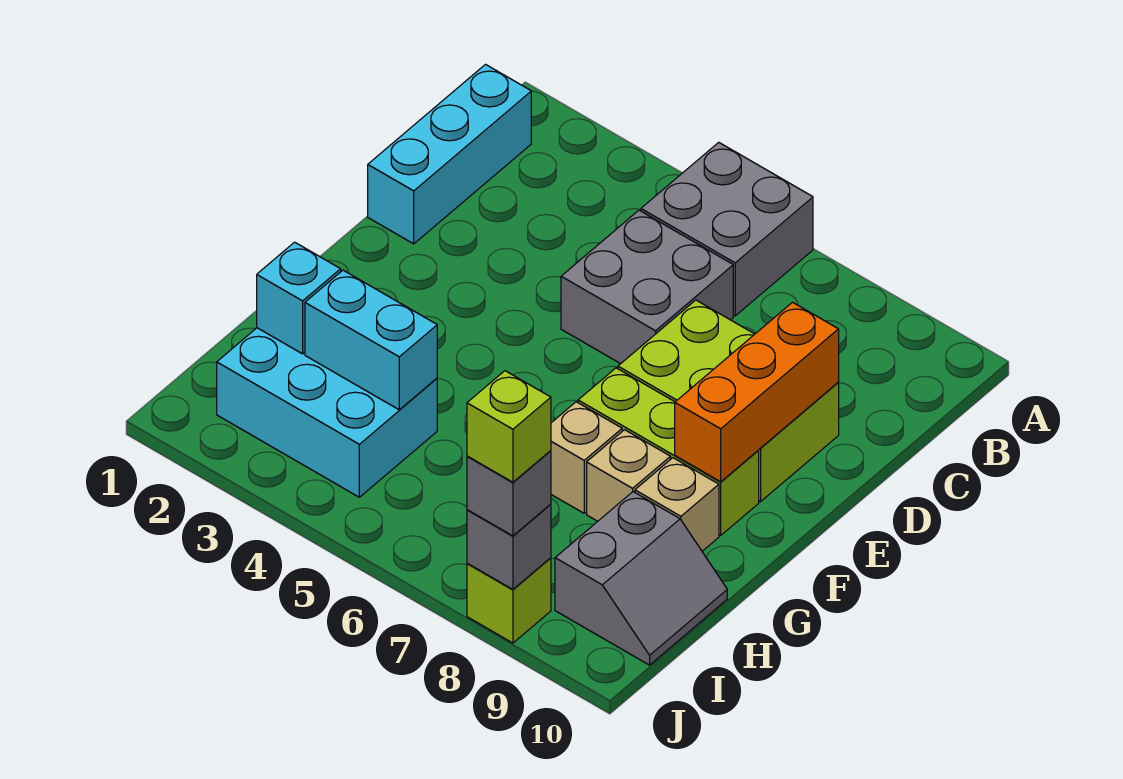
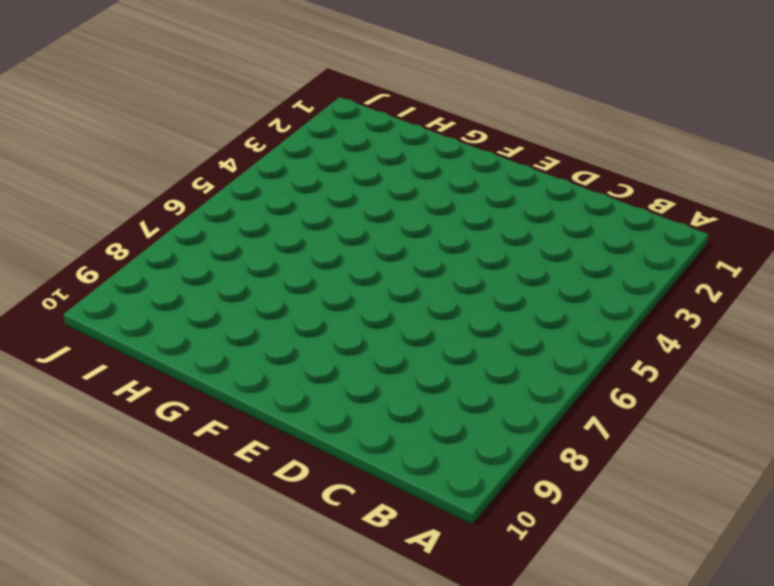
none -> grey brick A5:B6 level 1
none -> cyan brick B1:D1 level 1
none -> grey brick C5:D6 level 1

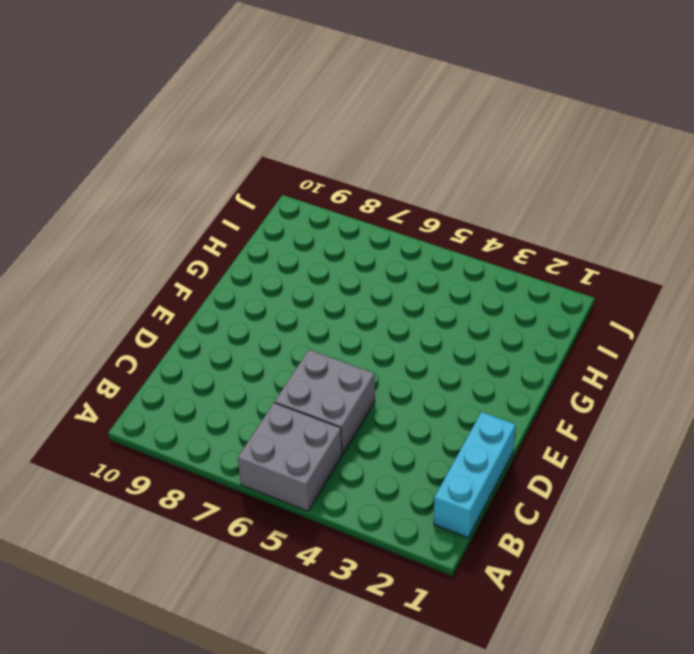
none -> lime brick D7:E9 level 1
none -> lime brick F7:F9 level 1
none -> tan brick G7 level 1

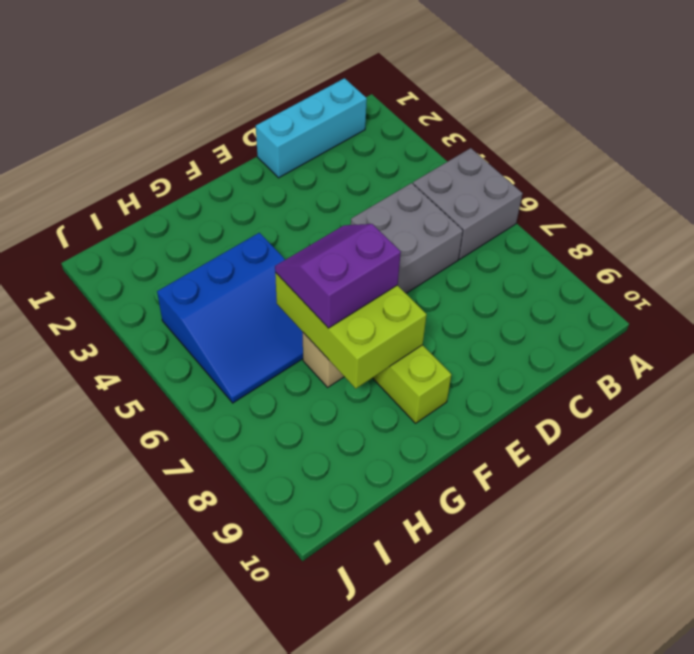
lime brick F6:G8 level 2 -> lime brick D7:E9 level 1
purple slope F6:G7 level 3 top 7 -> none
blue slope G4:I6 level 1 top 4 -> cyan brick H2:I4 level 1
none -> tan brick G8 level 1
none -> tan brick G9 level 1
none -> grey slope H9:I10 level 1 top 9

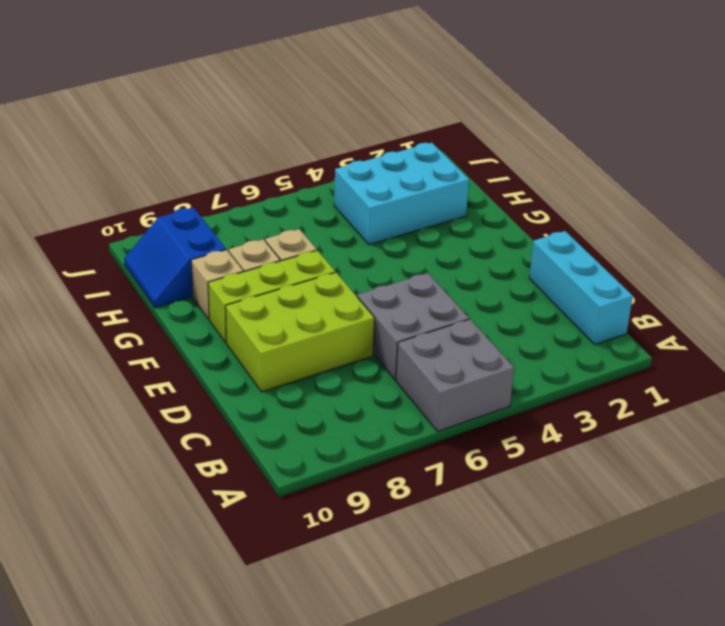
blue slope H9:I10 level 1 top 9 -> grey slope H9:I10 level 1 top 9
none -> lime brick J8 level 1
none -> orange brick D9:F9 level 2
none -> cyan brick H2 level 2

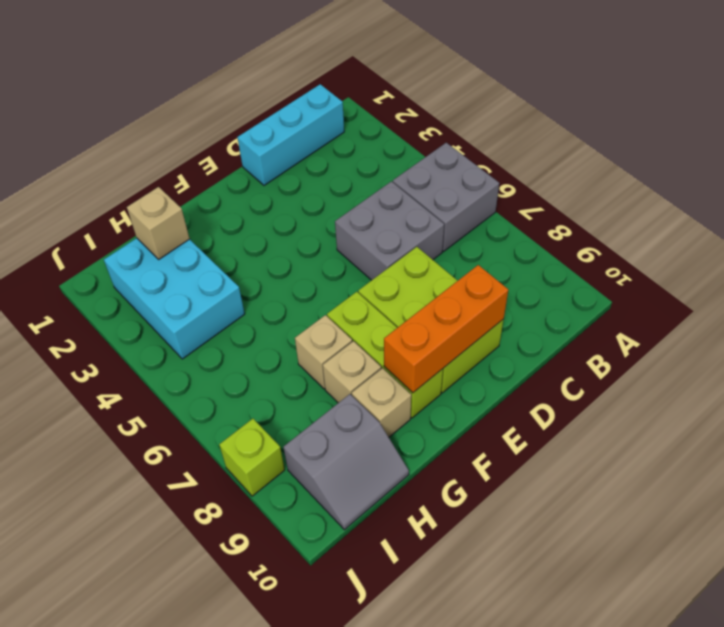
tan brick H2 level 2 -> cyan brick H2 level 2
none -> cyan brick H3:H4 level 2
none -> grey brick J8 level 2
none -> grey brick J8 level 3

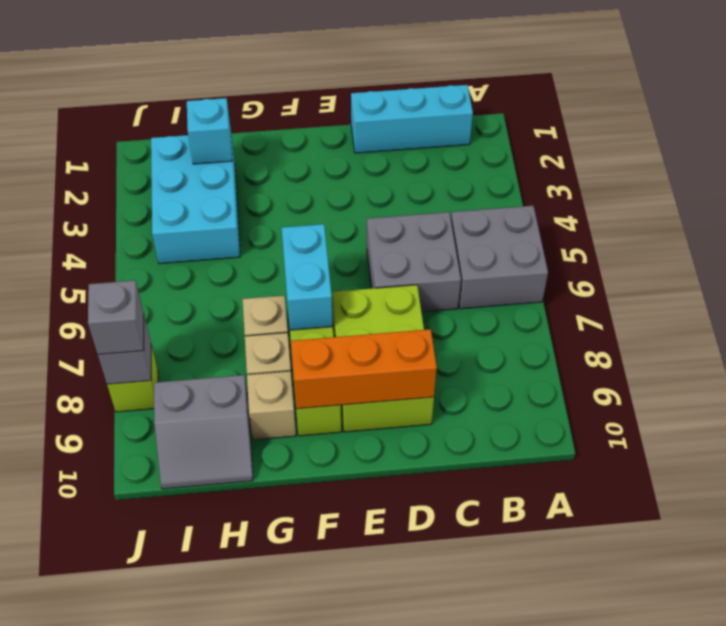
cyan brick F6:F7 level 2 -> cyan brick H3:H4 level 2
none -> lime brick J8 level 4

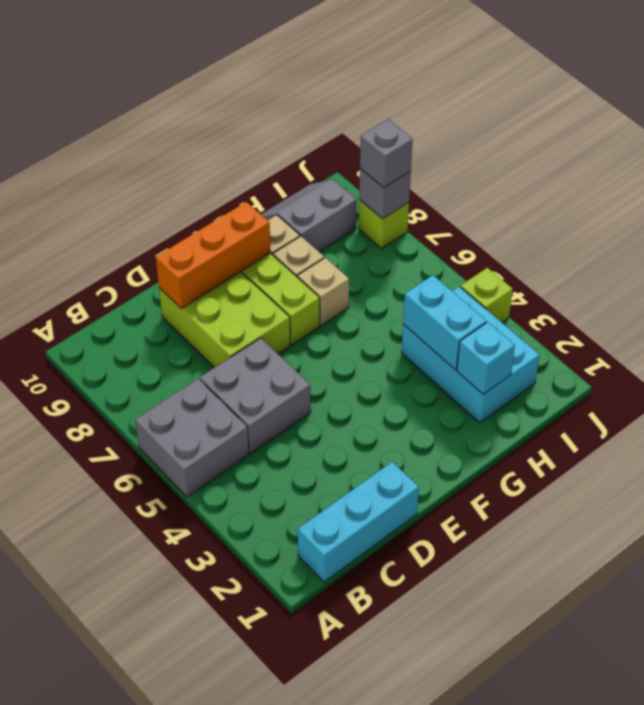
lime brick J4 level 1 -> lime brick J8 level 4

